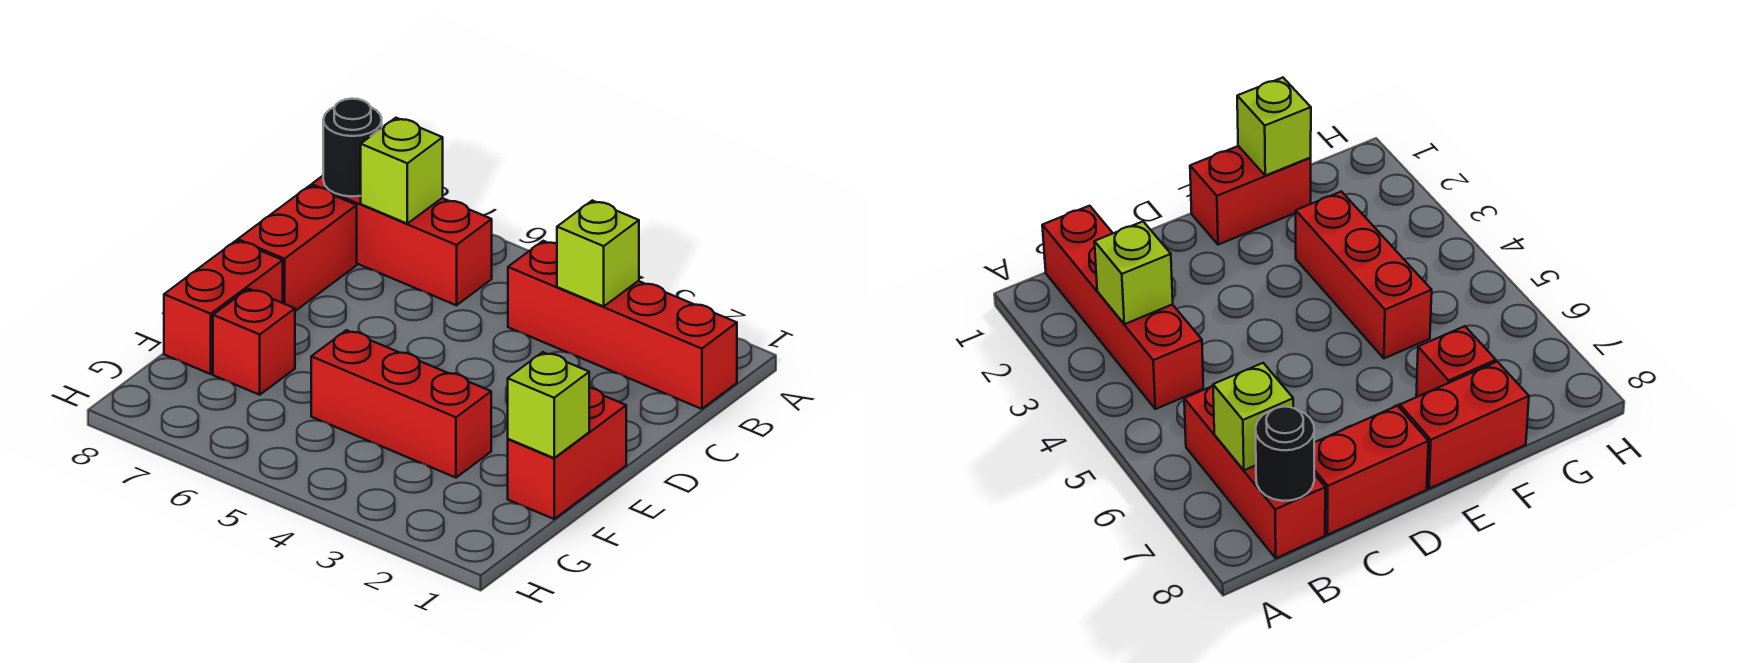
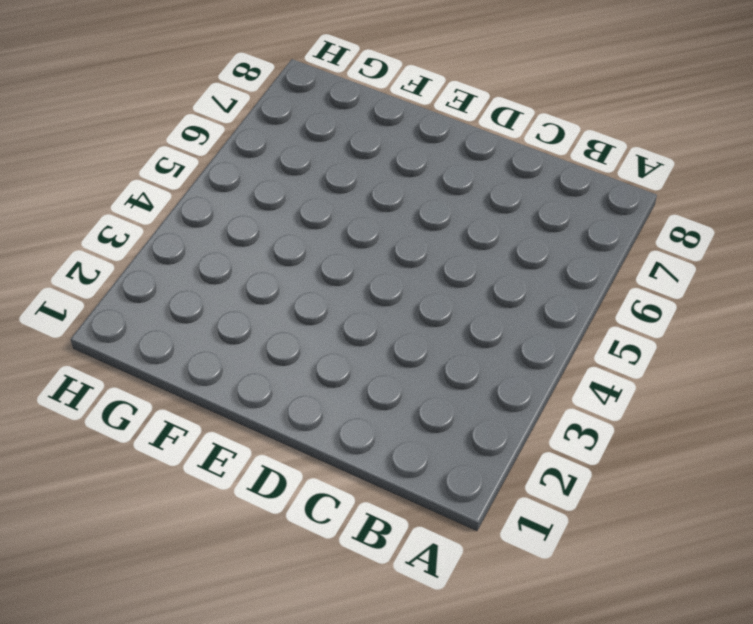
none -> red brick B1:B4 level 1
none -> red brick B6:B8 level 1

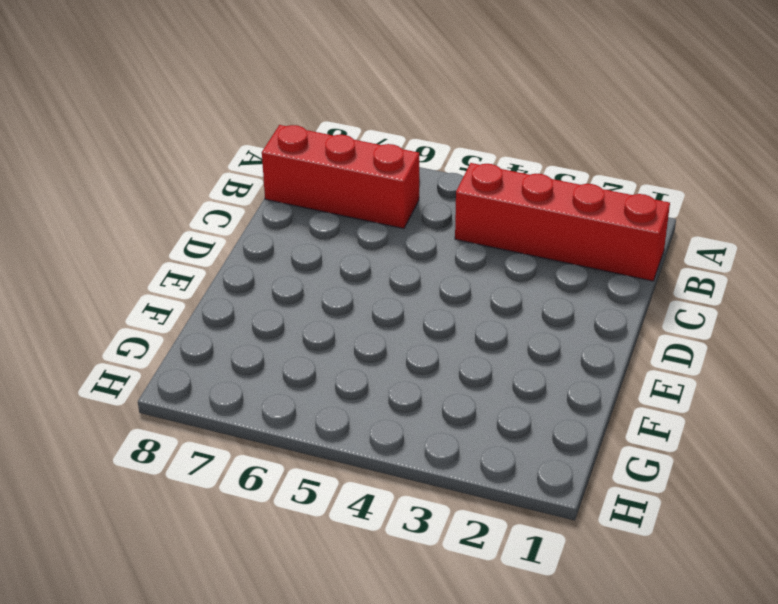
none -> red brick C8:D8 level 1
none -> red brick E1:F1 level 1

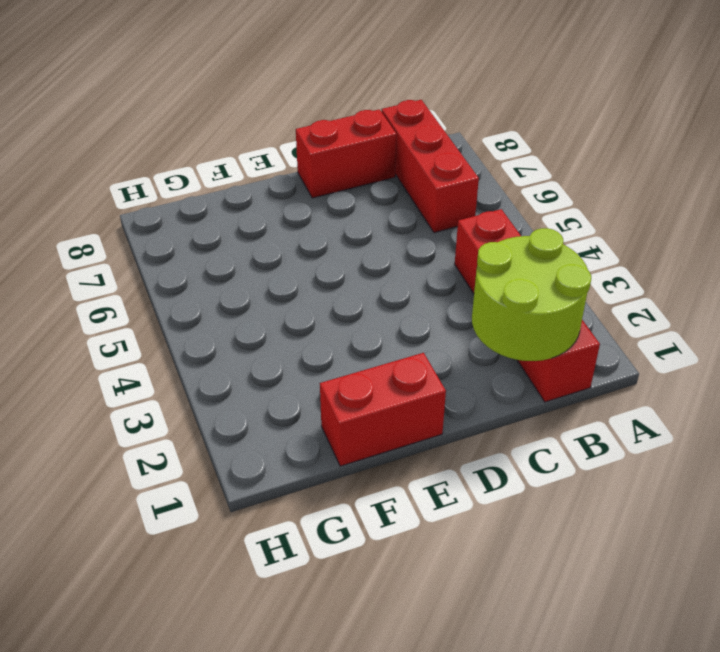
lime round brick B1:C2 level 2 -> none
none -> red brick E8:F8 level 1
none -> red brick F3:F5 level 1

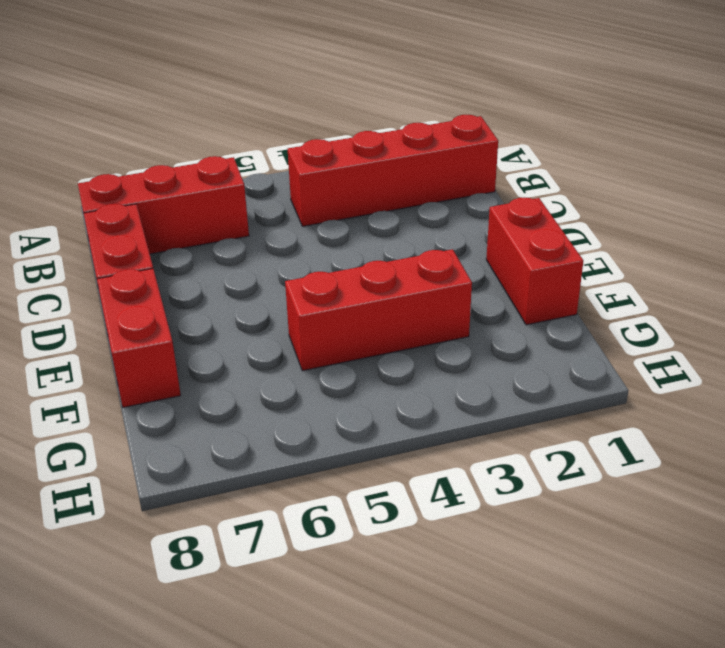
none -> red brick F7 level 1
none -> lime brick B3 level 2

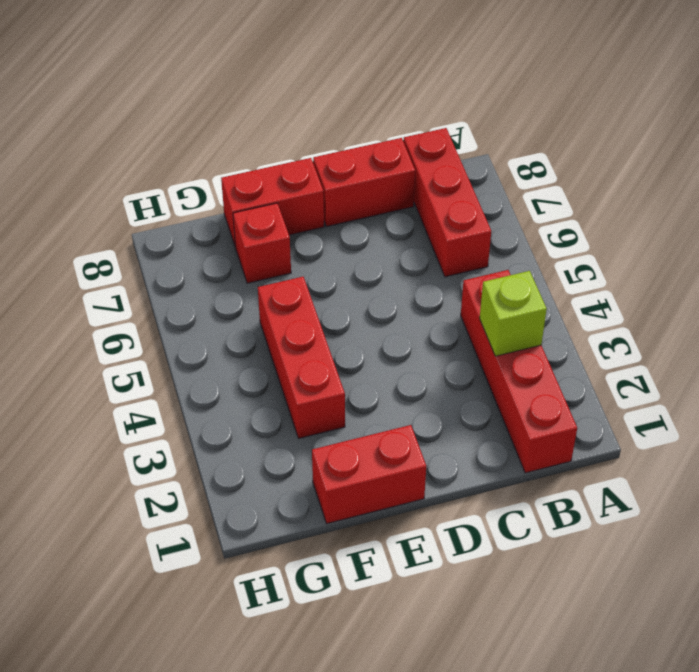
none -> lime brick B7 level 2
none -> black round brick B8 level 2

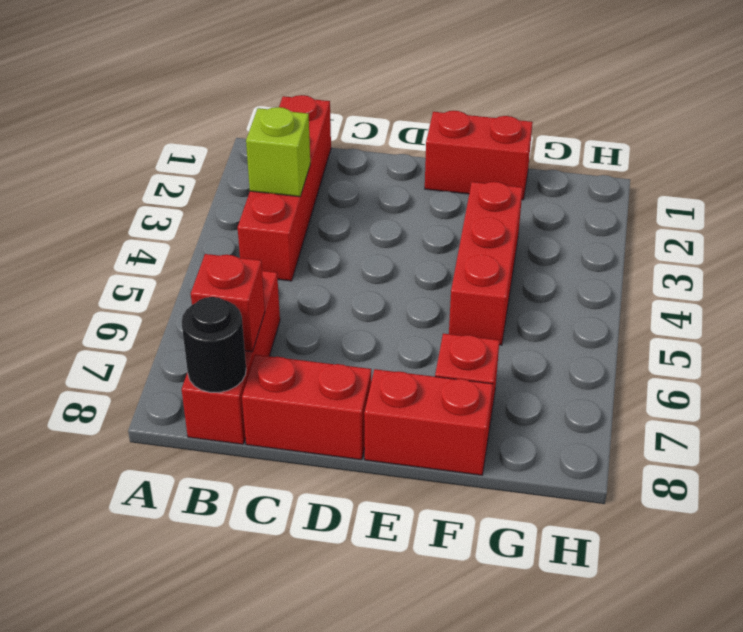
red brick B7 level 2 -> lime brick B7 level 2
none -> lime brick F1 level 2

